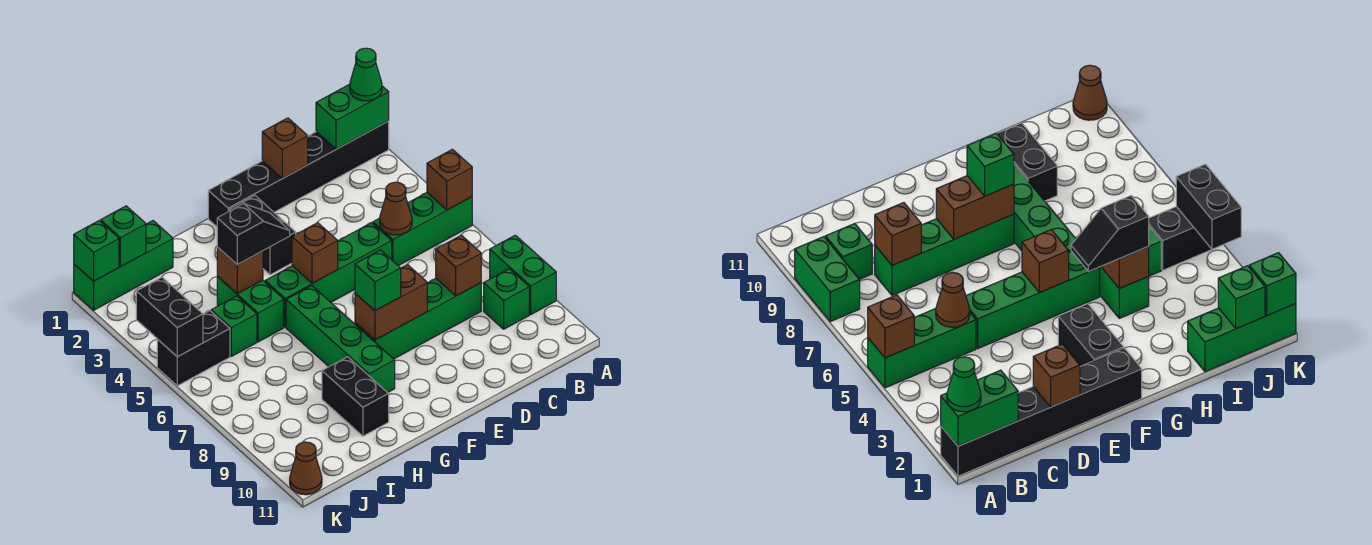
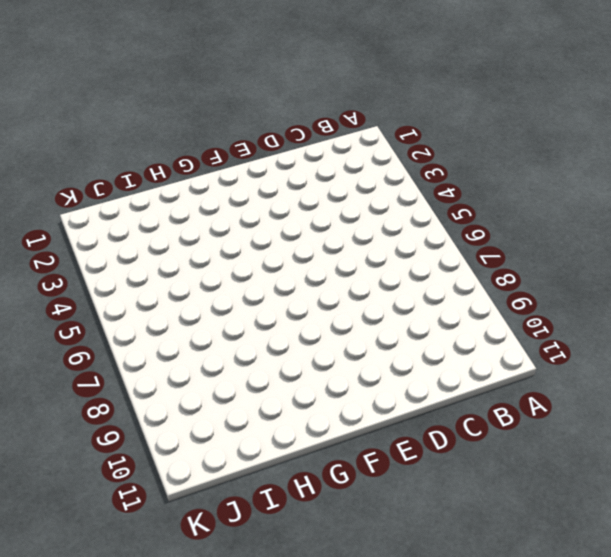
none -> black brick A1:F1 level 1
none -> green brick A5:C5 level 1
none -> green brick A8:A9 level 1

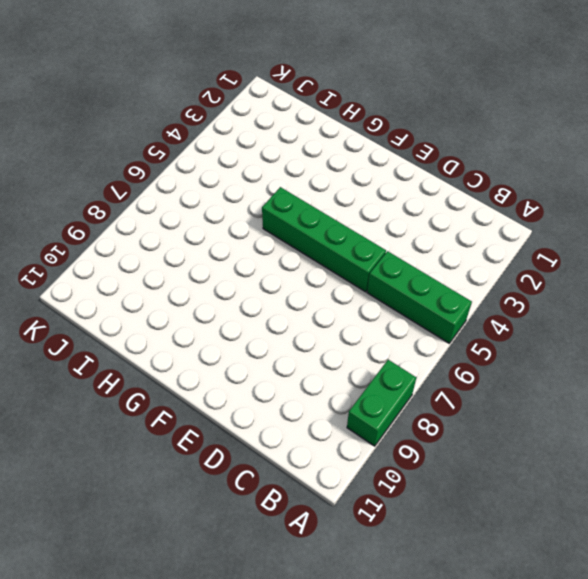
none -> black brick A1:F1 level 1
none -> green brick B9 level 1
none -> green brick C8:F8 level 1

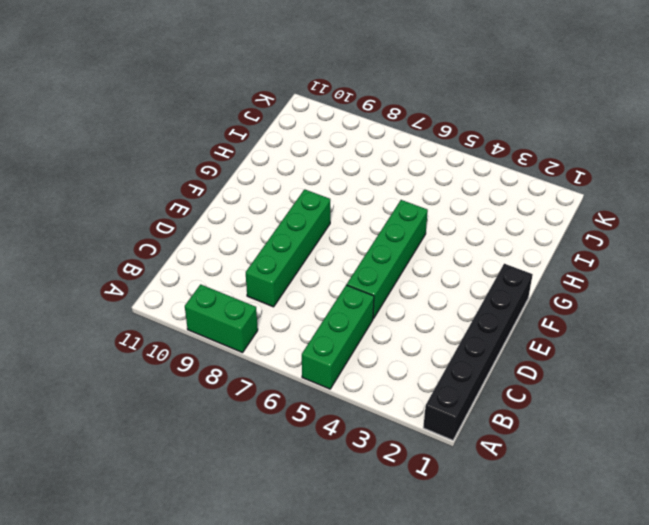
none -> green brick B9 level 1
none -> black brick F2:F3 level 1
none -> green brick G6:G9 level 1

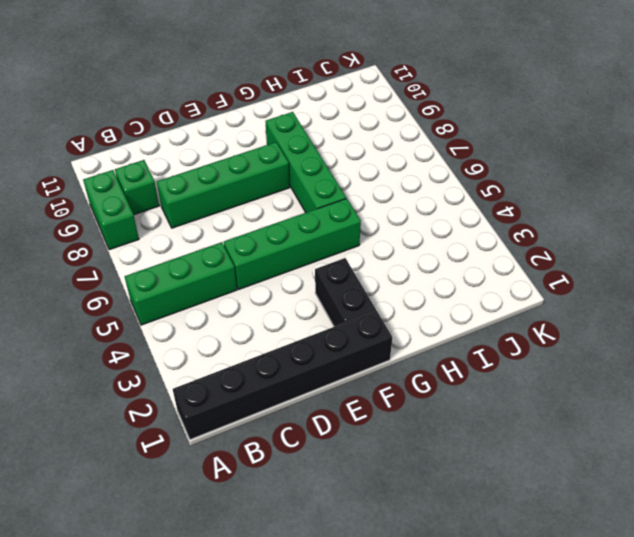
none -> green brick H4:H5 level 1
none -> black brick H9:H10 level 1
none -> green brick I1:K1 level 1

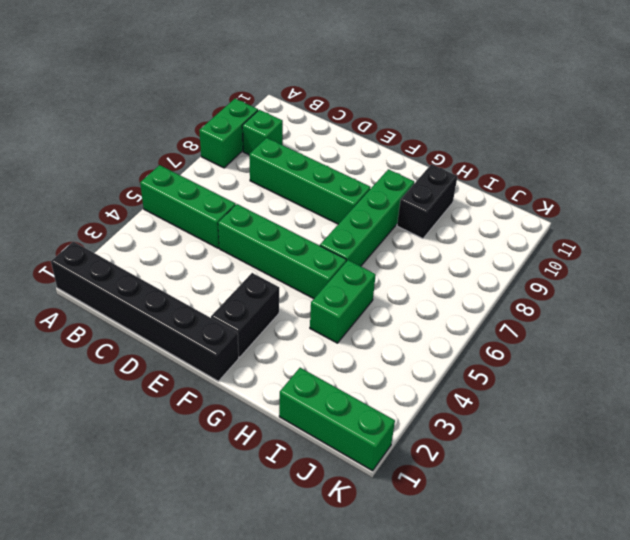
none -> green brick I5 level 1
none -> black brick J5:K5 level 1
none -> brown cone K11 level 1

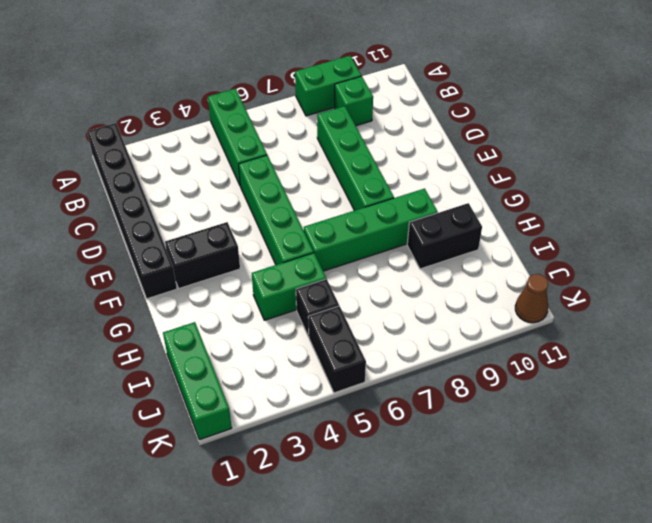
black brick I5 level 1 -> green brick I5 level 1
none -> green brick A1:B1 level 2
none -> brown brick A5 level 2
none -> brown cone C5 level 2

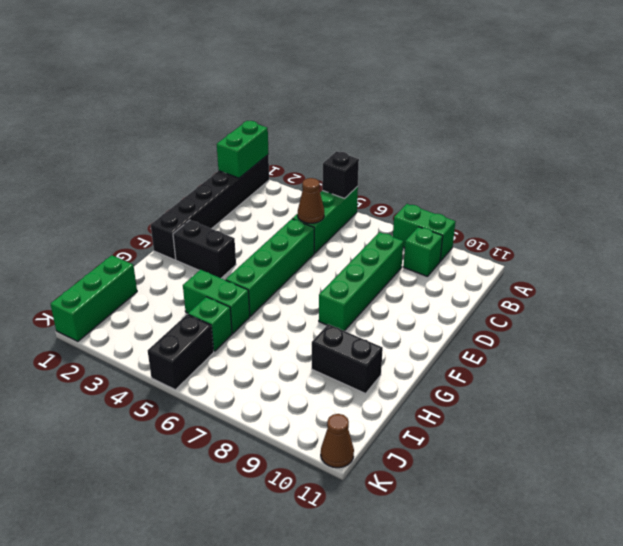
black brick A5 level 2 -> brown brick A5 level 2
none -> green brick G6:G9 level 1
none -> brown brick C8 level 2
none -> brown brick D1 level 2

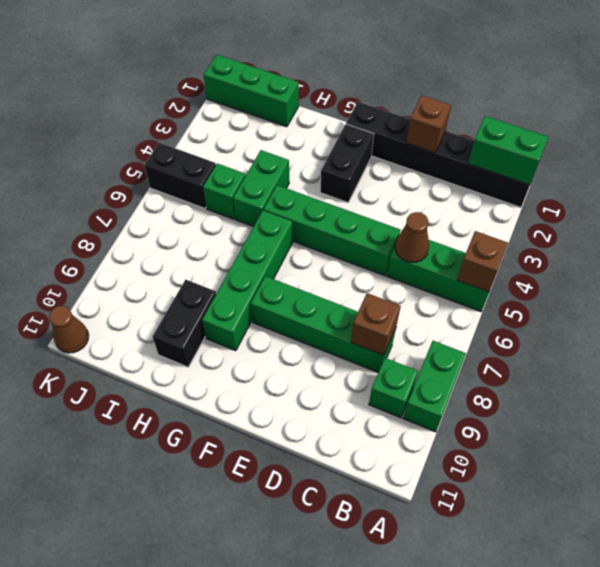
none -> brown brick E8:F8 level 2
none -> brown brick F5 level 2
none -> brown brick H4 level 2

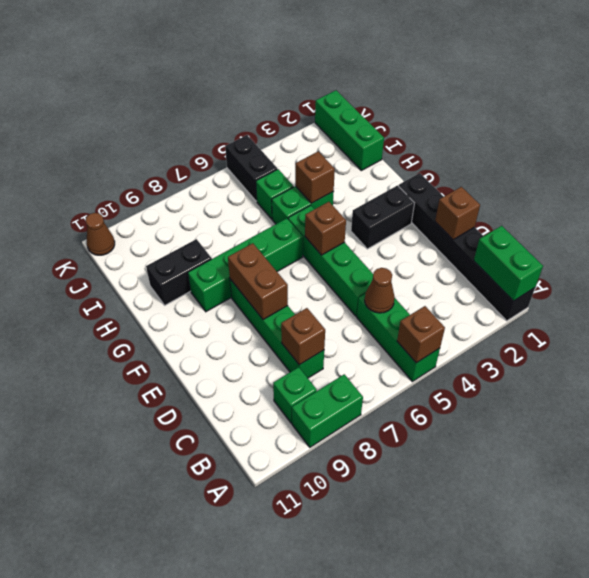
none -> green brick J1 level 2
none -> green brick K1 level 2
none -> black brick K4:K5 level 2

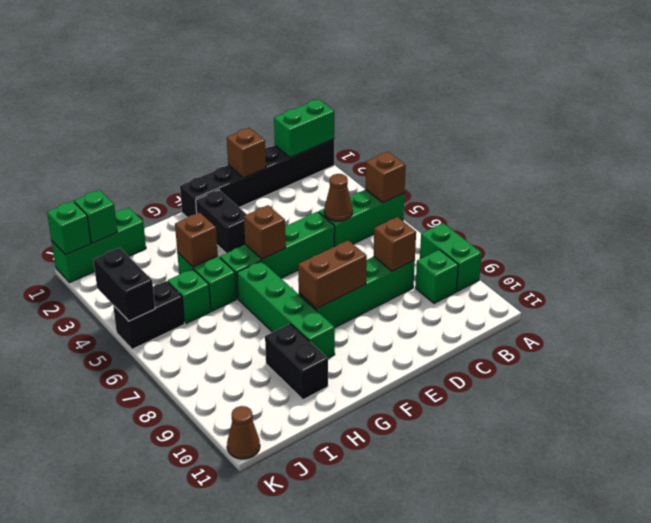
none -> green cone A1 level 3
none -> green brick F8 level 3
none -> black slope G4:H4 level 3 top H

